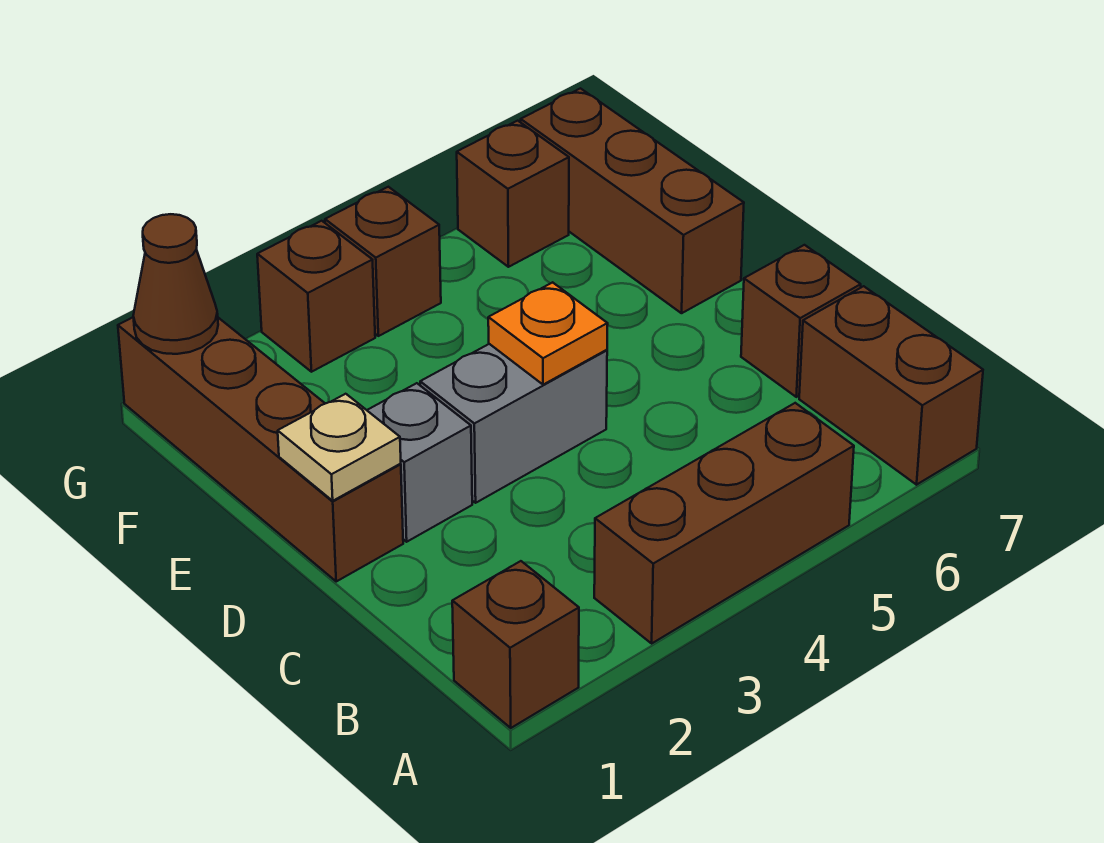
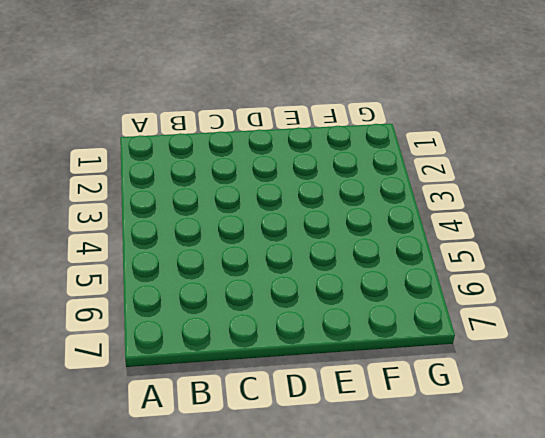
none -> brown brick A1 level 1
none -> brown brick A3:A5 level 1
none -> brown brick A7:B7 level 1

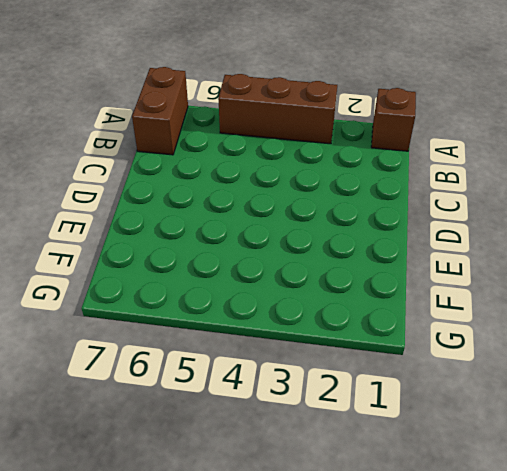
none -> brown brick C7 level 1
none -> brown brick D1:G1 level 1
none -> grey brick D2 level 1

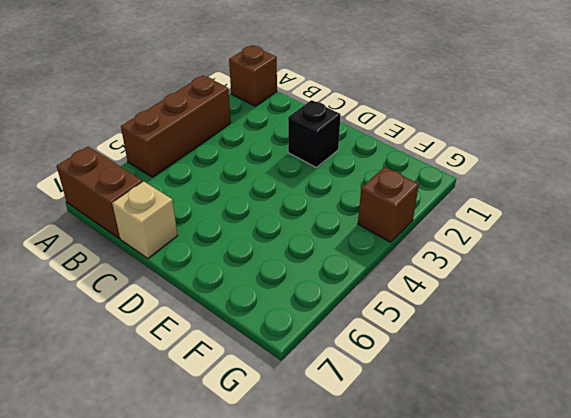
tan brick C7 level 1 -> brown brick C7 level 1
black brick D2 level 1 -> grey brick D2 level 1
none -> brown brick D1:G1 level 1
none -> grey brick D3:D4 level 1
none -> brown brick E7:G7 level 1

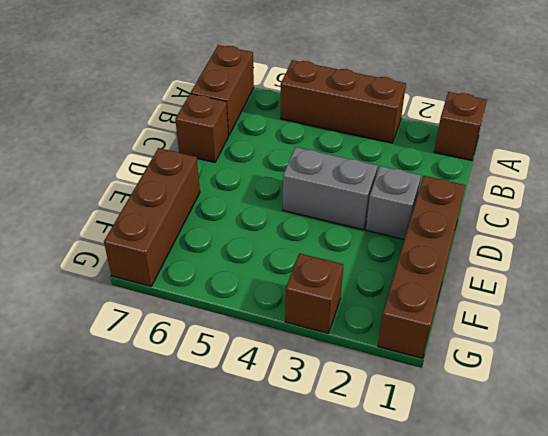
none -> brown brick G4 level 1
none -> brown brick G6 level 1
none -> tan plate D1 level 2

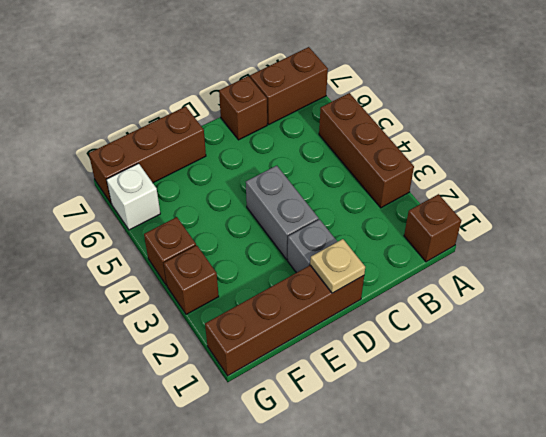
white brick G6 level 1 -> brown brick G6 level 1
none -> orange plate D4 level 2
none -> brown cone G1 level 2

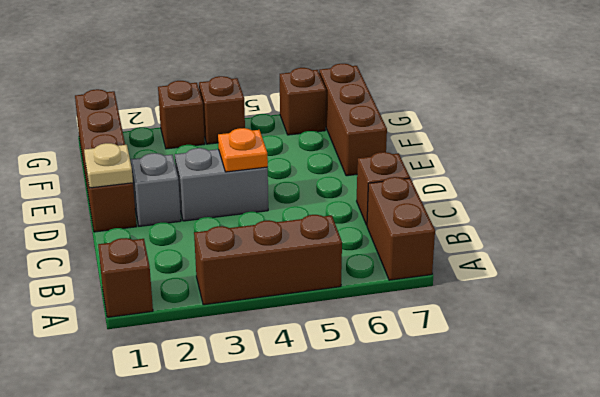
none -> brown cone G1 level 2

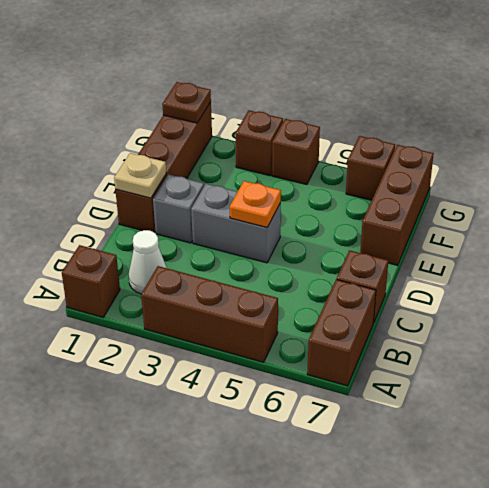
white cone B2 level 1 -> none
brown plate G1 level 2 -> brown cone G1 level 2

